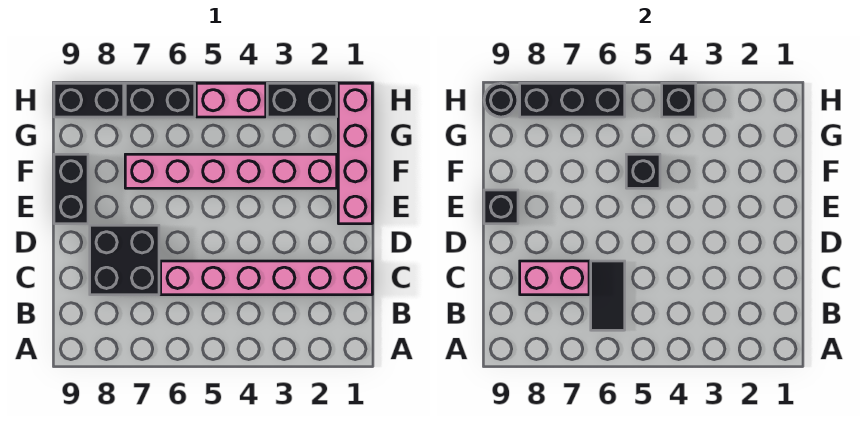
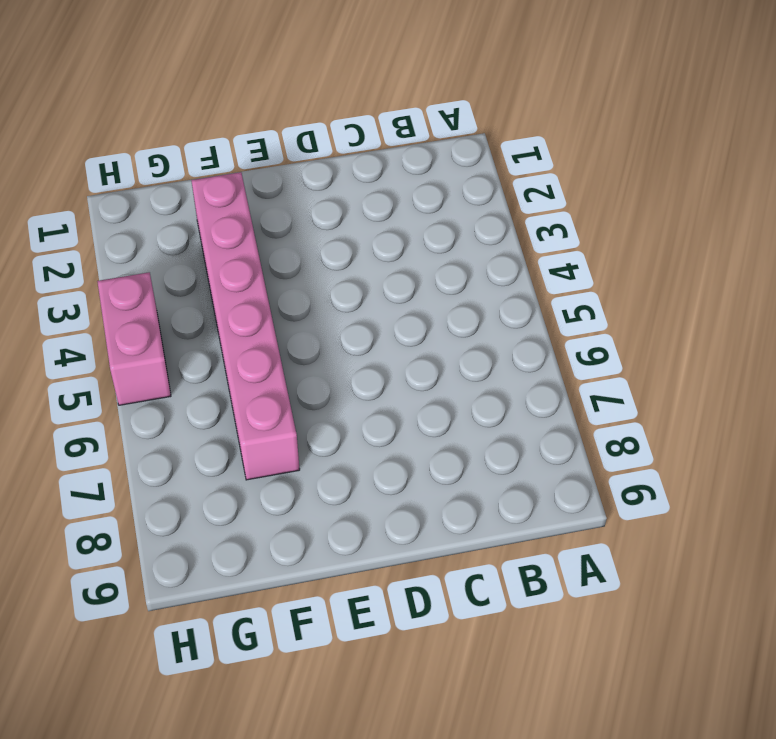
none -> pink brick C1:C6 level 1
none -> black brick C7:D8 level 1
none -> pink brick E1:H1 level 1

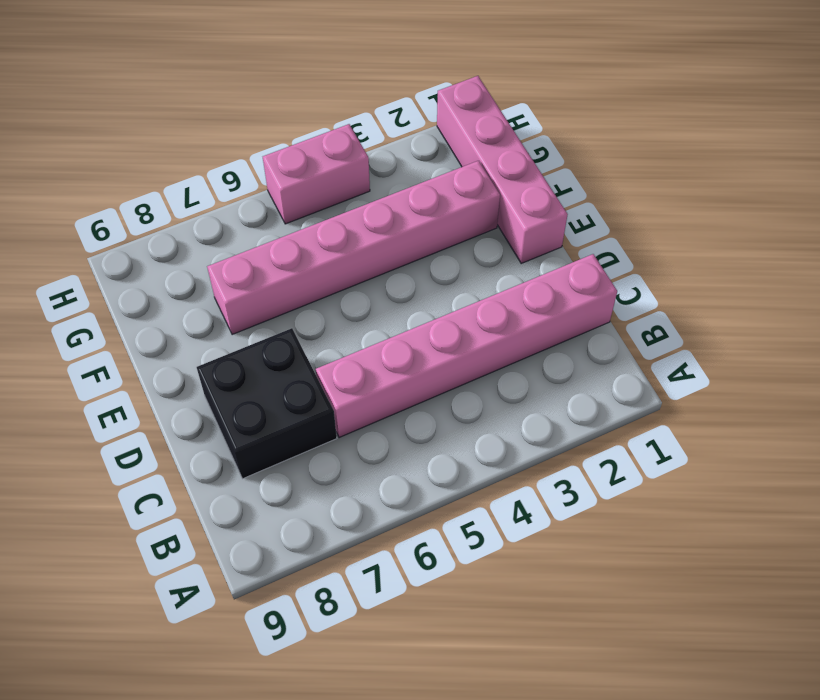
none -> black brick E9:F9 level 1
none -> black brick H2:H3 level 1
none -> black brick H6:H7 level 1

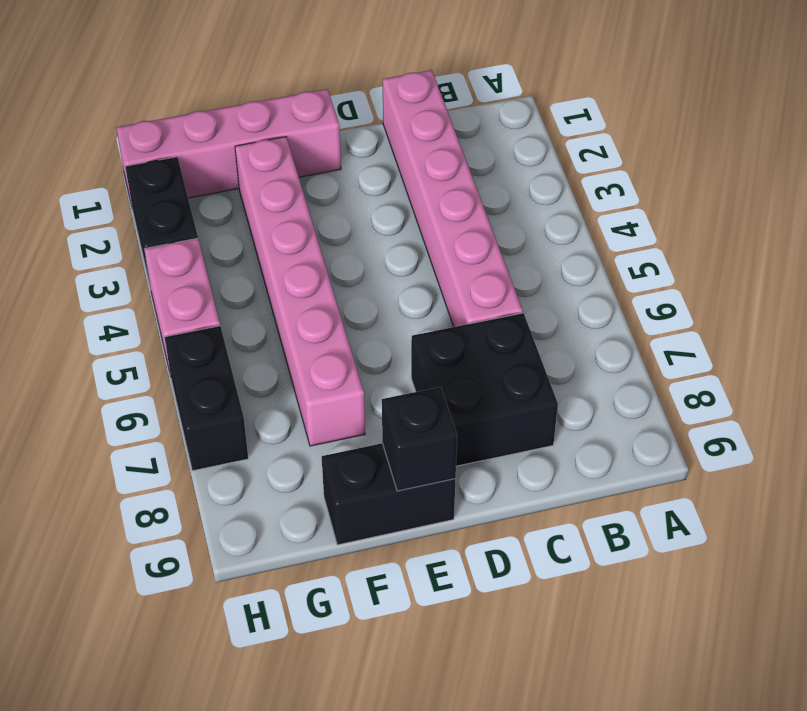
none -> black brick H8:H9 level 1
none -> black tile B6:C6 level 2
none -> pink brick C7:C8 level 2

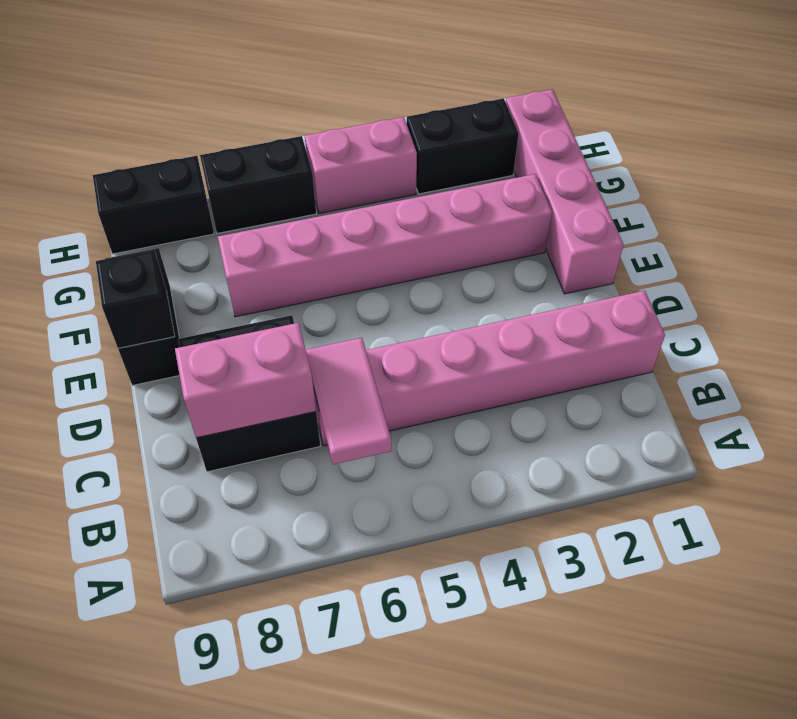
pink tile B6:C6 level 2 -> black tile B6:C6 level 2
none -> black brick F5 level 2
none -> black brick H4 level 2
none -> black brick H6:H8 level 2

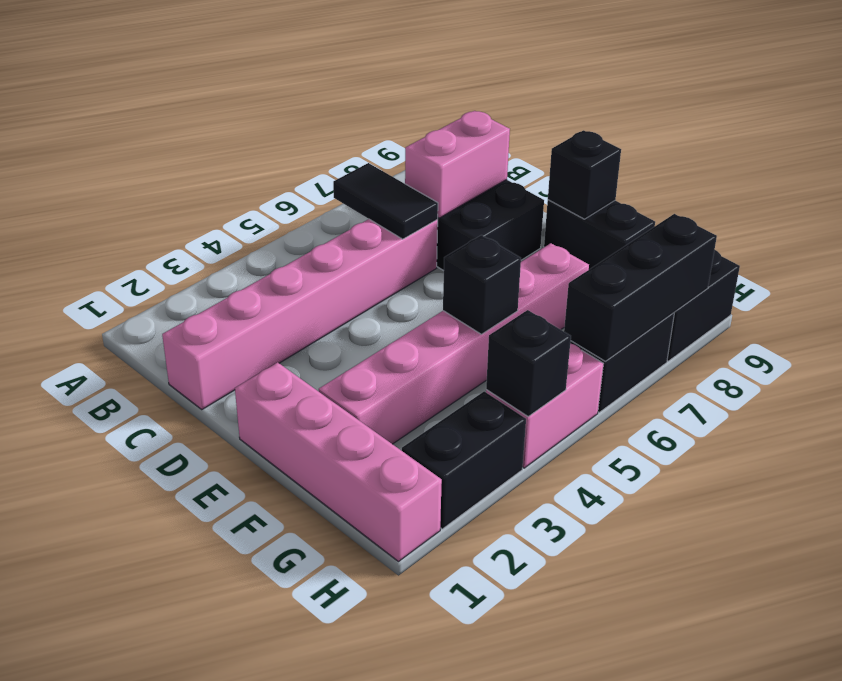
none -> black round brick H9 level 2

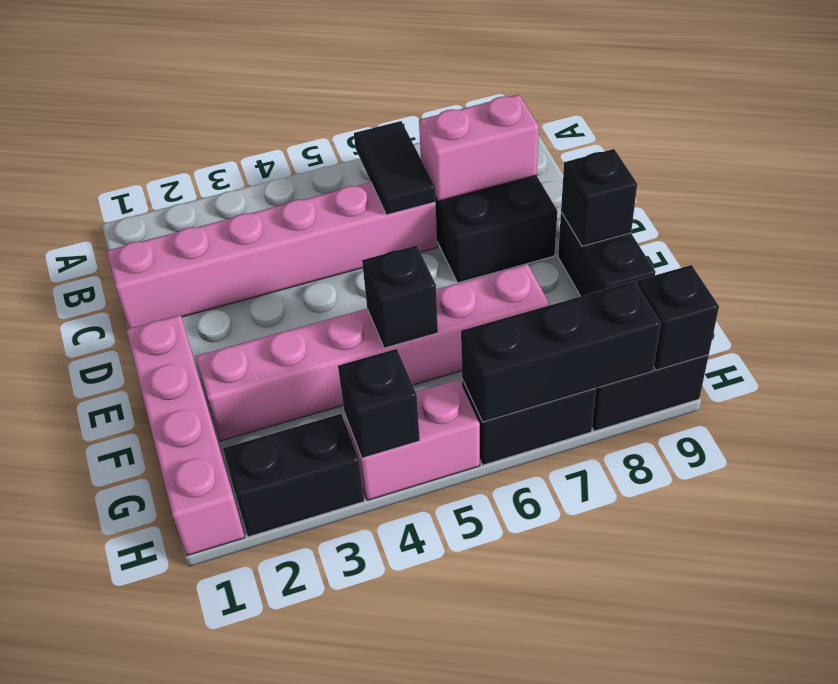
black brick H9 level 2 -> black round brick H9 level 2

